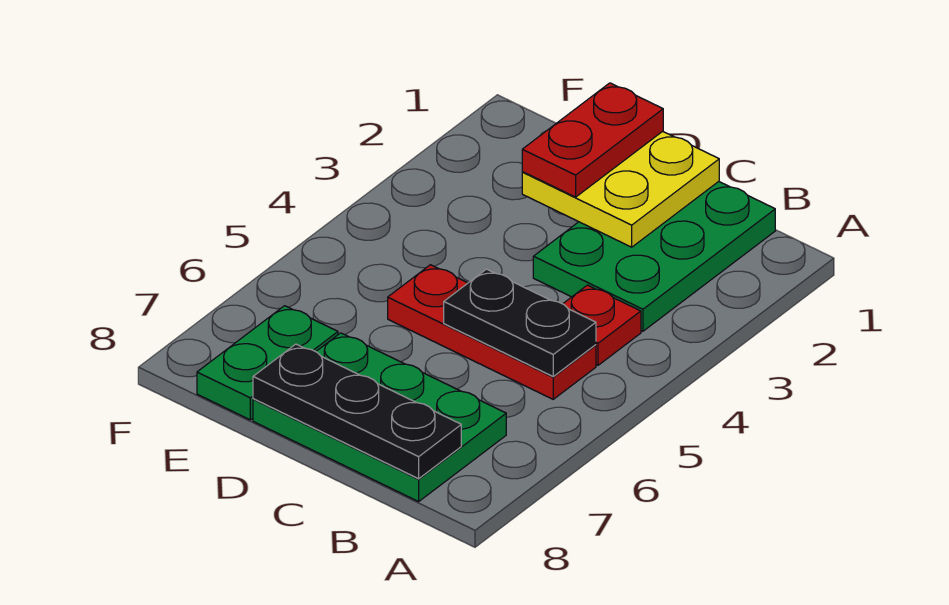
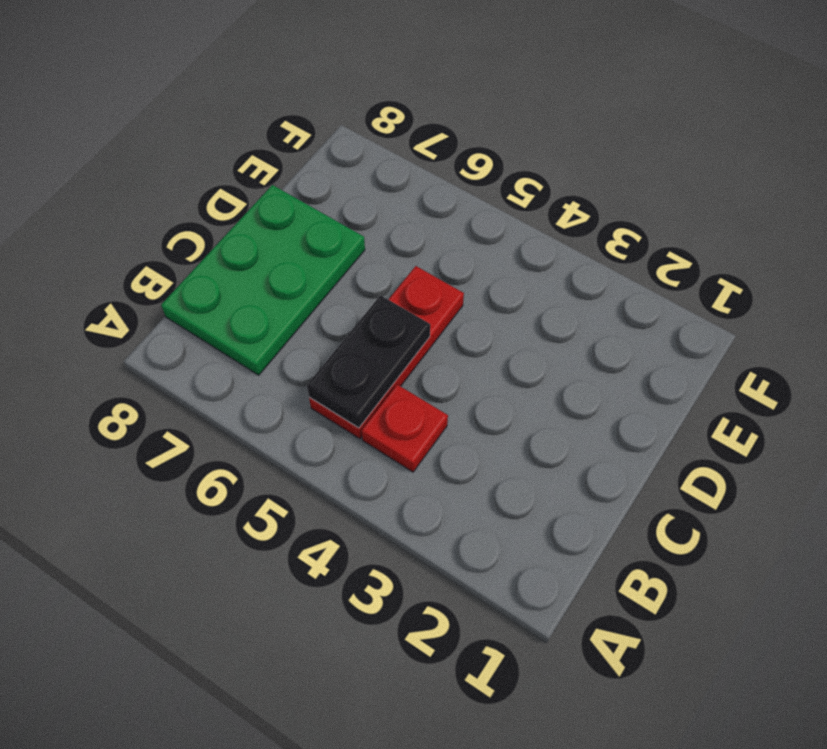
none -> green plate B1:C3 level 1
none -> green plate E7:E8 level 1

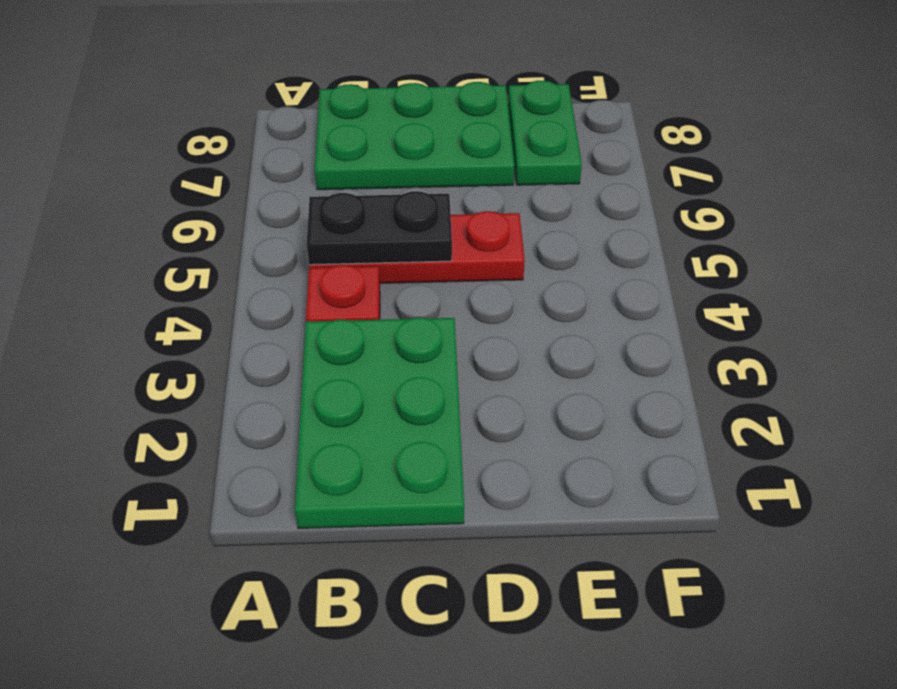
none -> black plate B8:D8 level 2
none -> yellow plate C1:D2 level 2

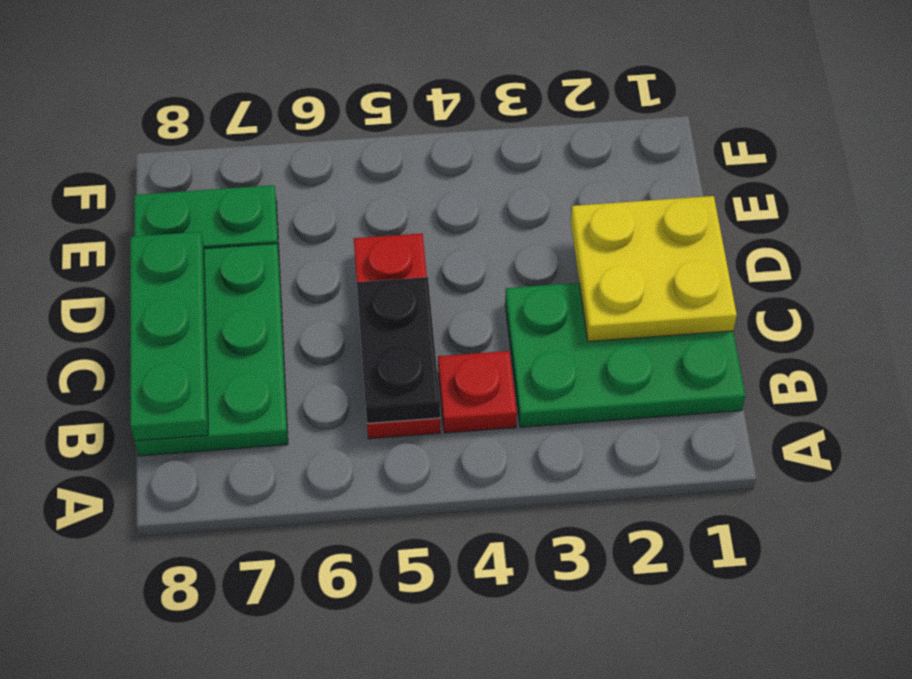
green plate B8:D8 level 2 -> black plate B8:D8 level 2
none -> red plate D1:D2 level 3

